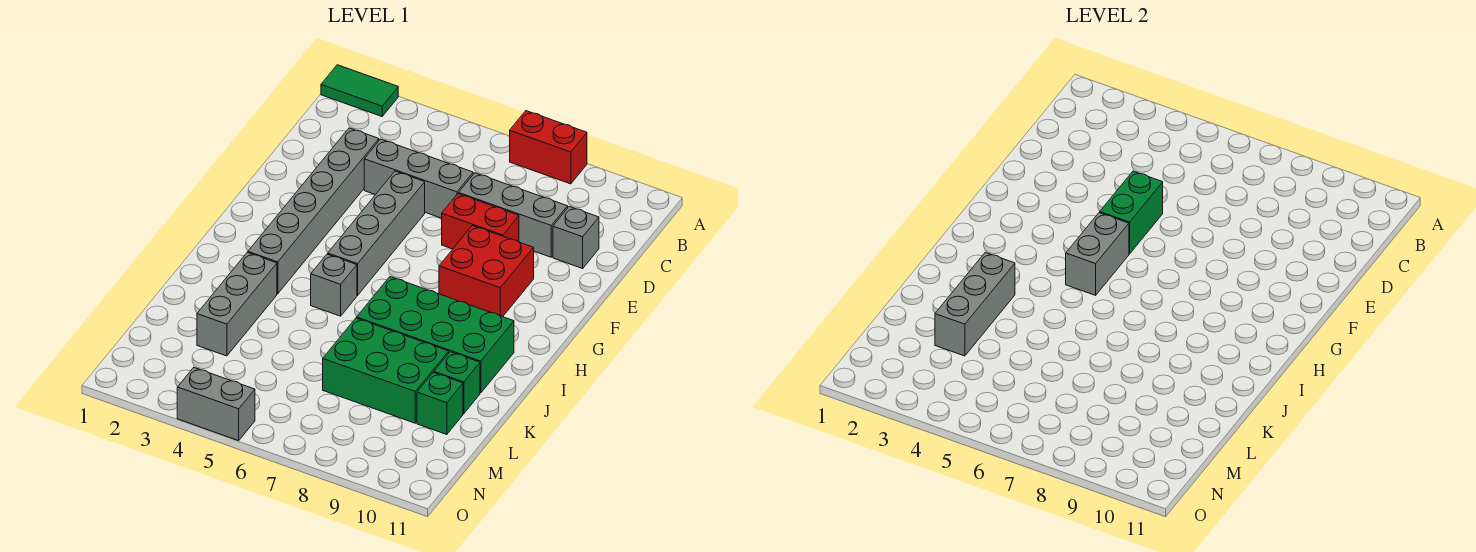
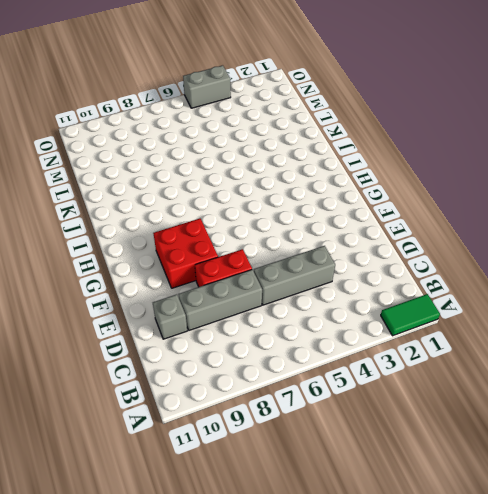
none -> red brick A7:A8 level 1
none -> grey brick D3:I3 level 1
none -> grey brick E5:H5 level 1

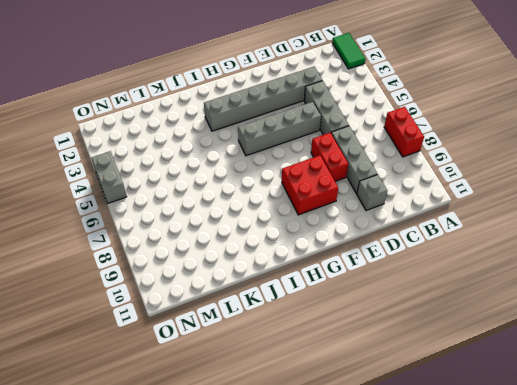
none -> grey brick I5 level 1
none -> green brick I7:J10 level 1
none -> grey brick J3:L3 level 1

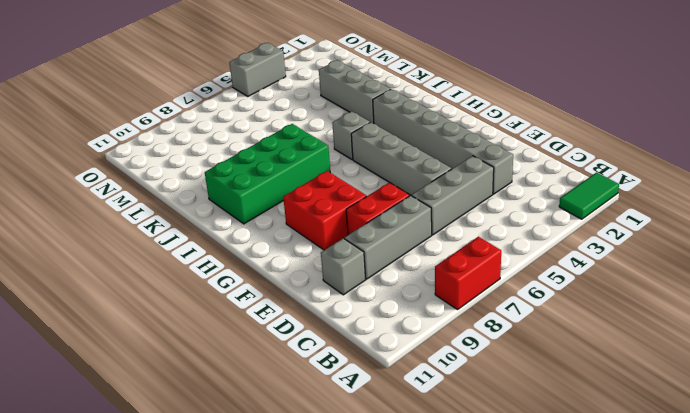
none -> green brick K7:L9 level 1
none -> green brick K10 level 1
none -> green brick L10 level 1

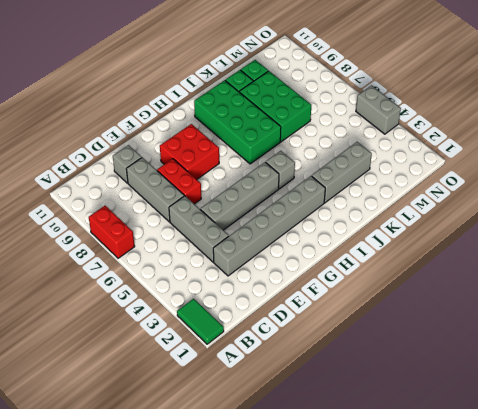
none -> green brick E5:F5 level 2
none -> grey brick G5:H5 level 2
none -> grey brick J3:L3 level 2

